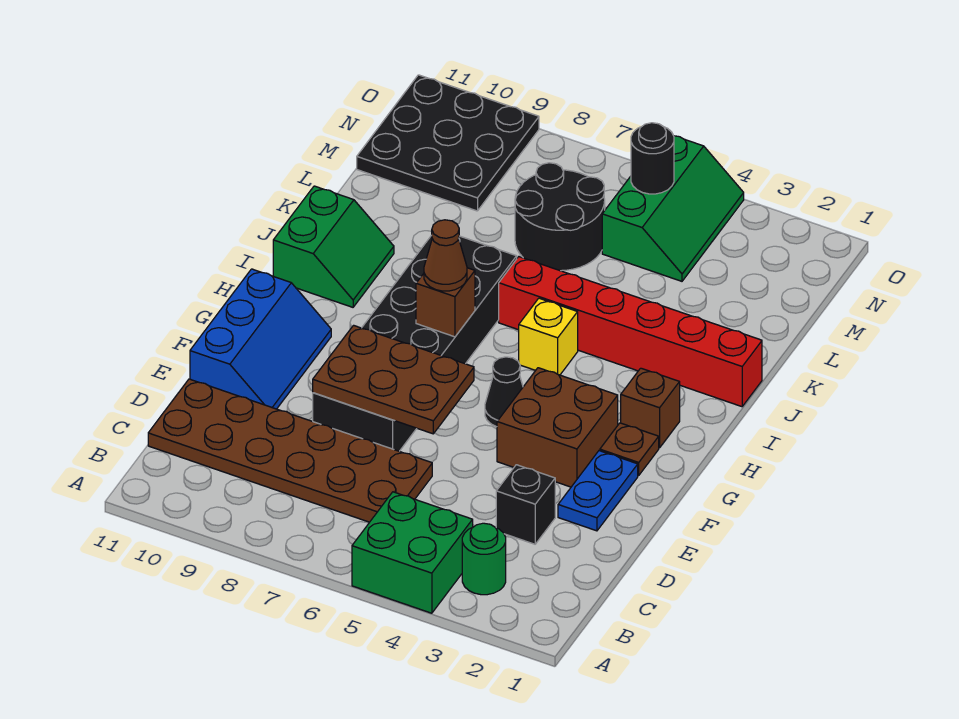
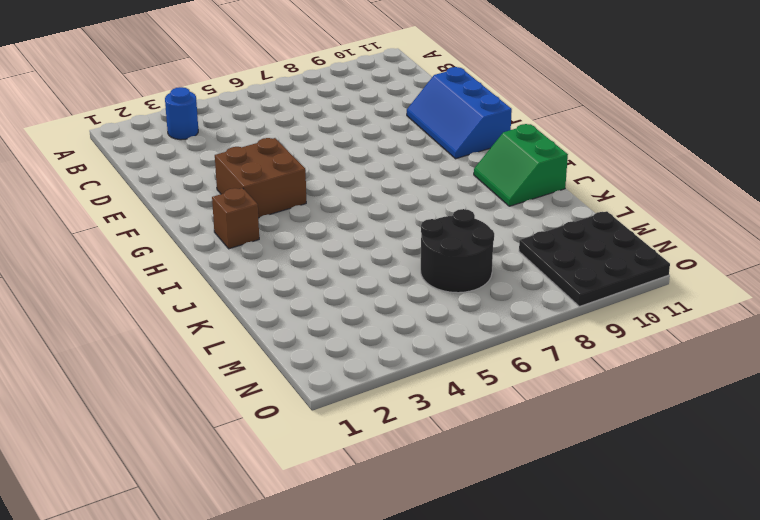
blue round brick B3 level 1 -> green round brick B3 level 1
none -> green brick A4:B5 level 1
none -> brown plate C6:D11 level 1
none -> black brick D3 level 1

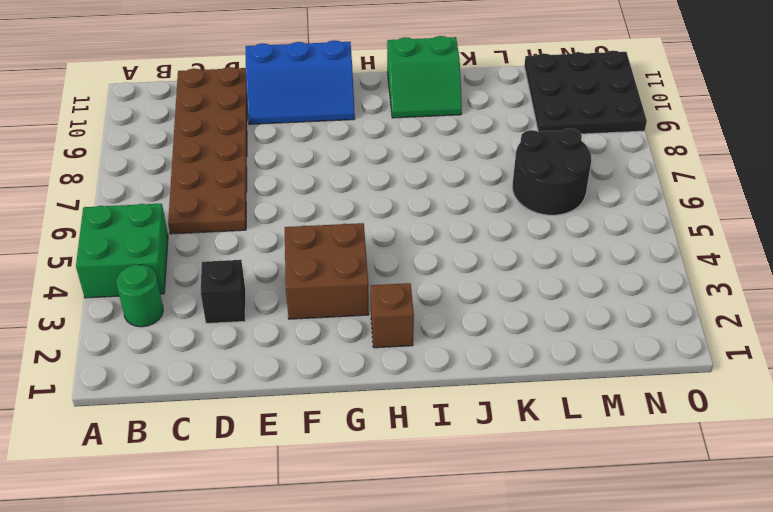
none -> blue plate E2:F2 level 1
none -> black brick E7:J8 level 1
none -> brown plate G2 level 1

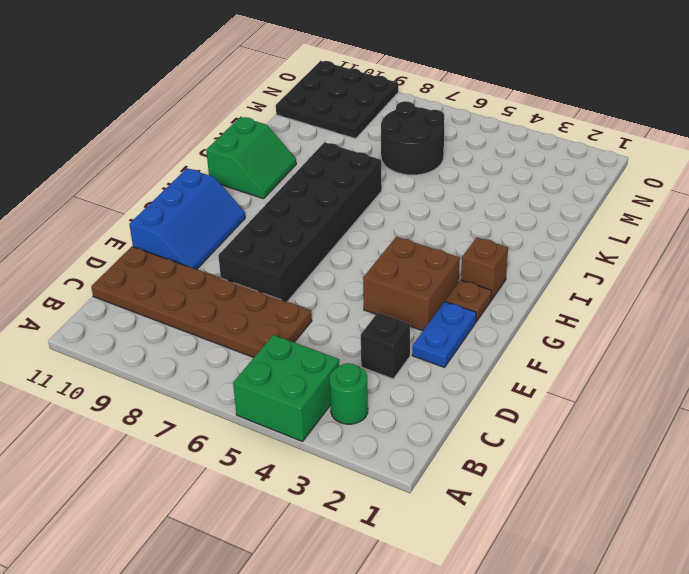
none -> black cone G5 level 1
none -> yellow brick I5 level 1
none -> red brick J1:J6 level 1

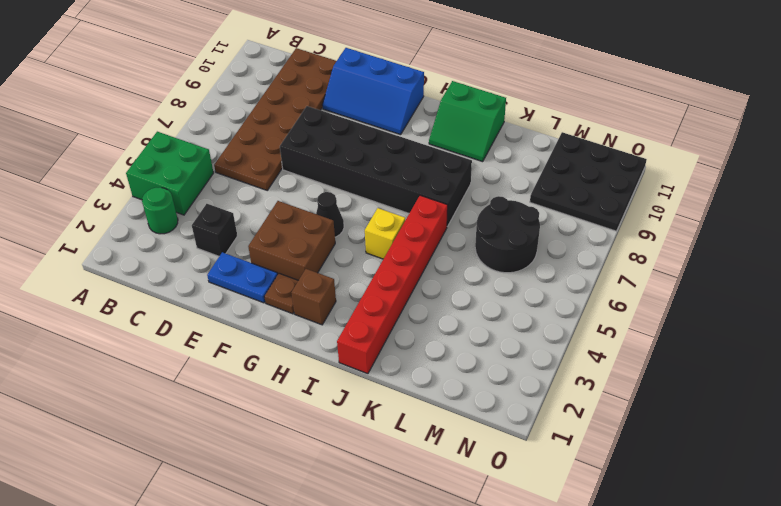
none -> green slope M4:O5 level 1 top 5
none -> brown plate E6:F8 level 2
none -> brown brick H7 level 2

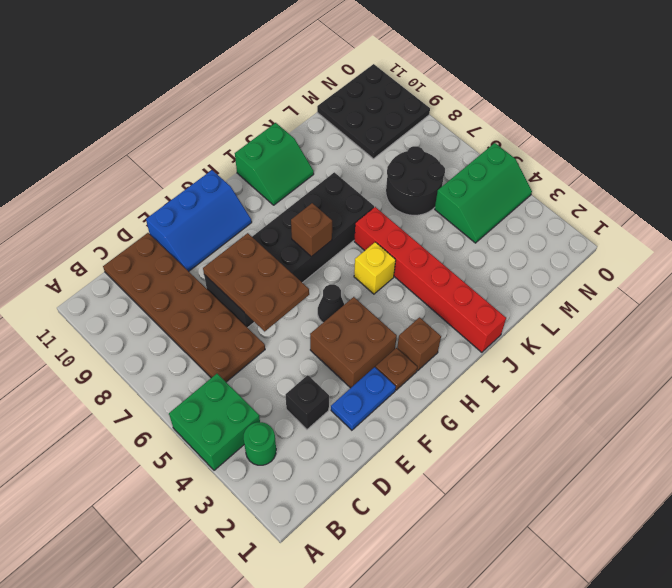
none -> black round brick N5 level 2
none -> brown cone H7 level 3

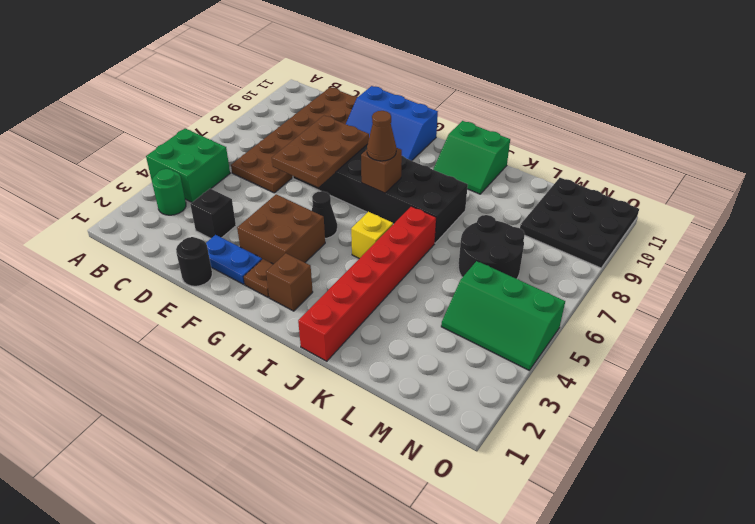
black round brick E1 level 1 -> black round brick N5 level 2

